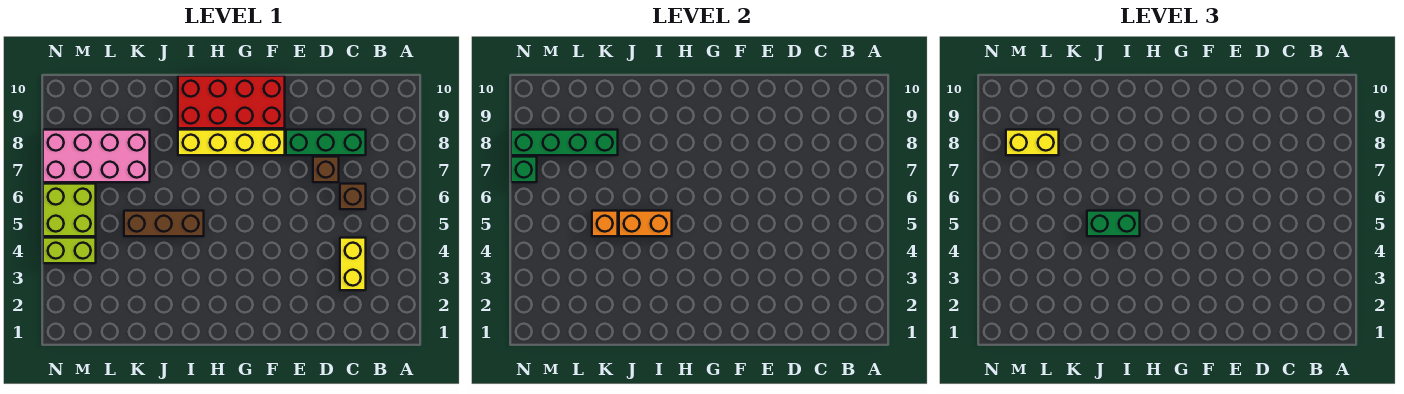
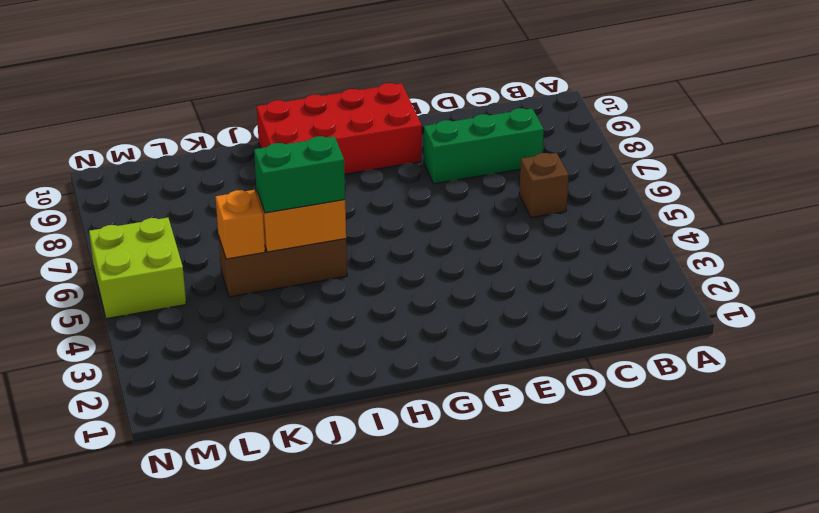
none -> yellow brick C3:C4 level 1
none -> brown brick D7 level 1
none -> yellow brick F8:I8 level 1

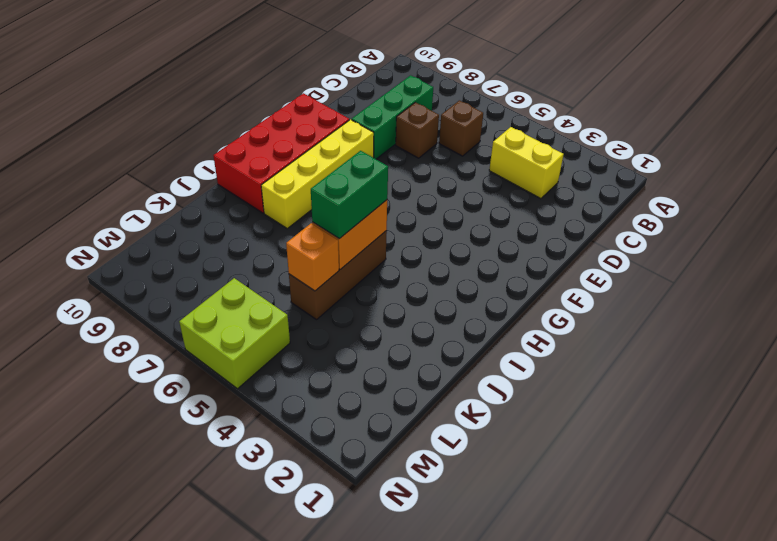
none -> pink brick K7:N8 level 1
none -> lime brick M4:N4 level 1
none -> green brick K8:N8 level 2

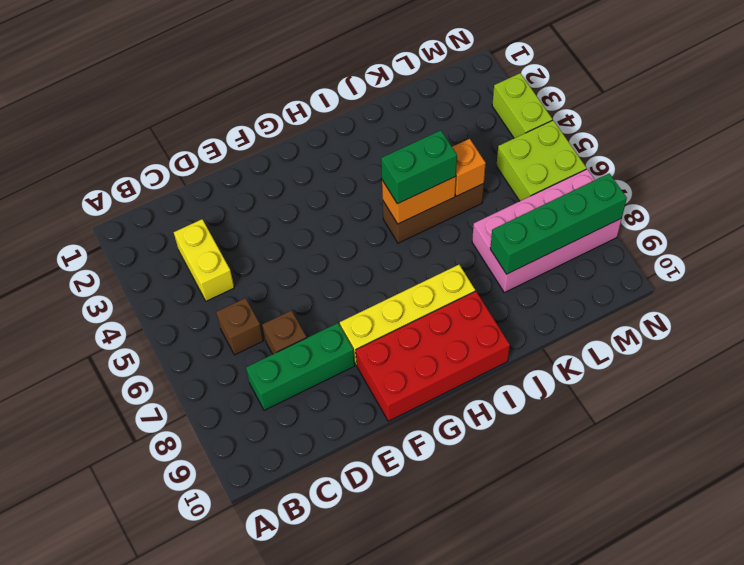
lime brick N3:N4 level 1 -> lime brick M4:N4 level 1
none -> green brick N7 level 2
none -> yellow brick L8:M8 level 3

